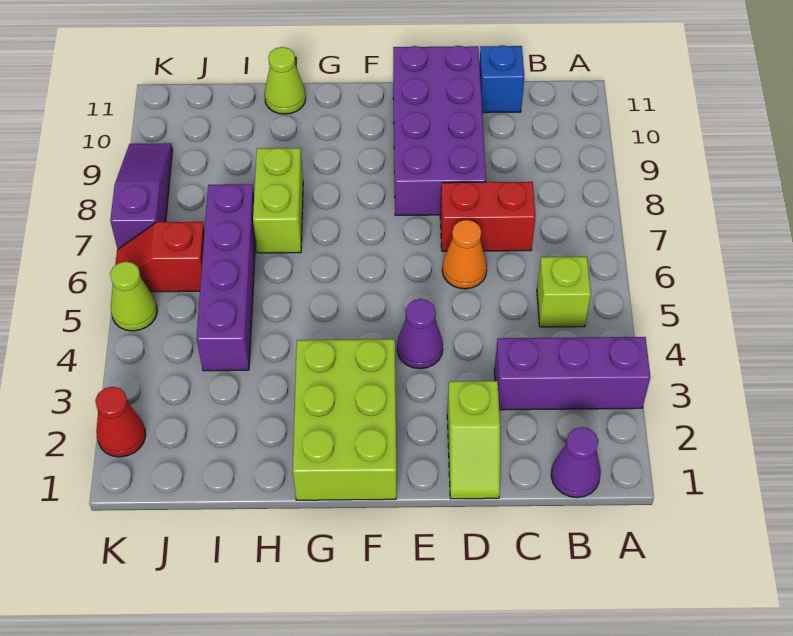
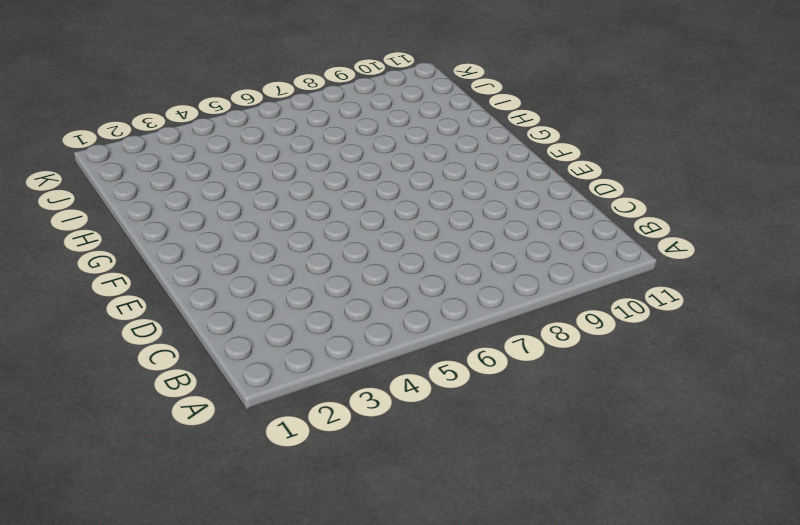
none -> purple brick A3:C3 level 1
none -> purple cone B1 level 1
none -> lime brick B5 level 1

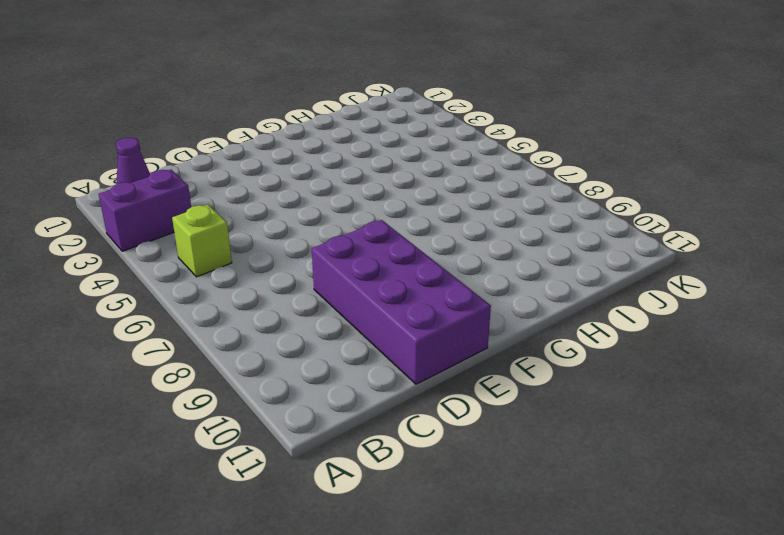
purple brick A3:B3 level 1 -> purple brick A3:C3 level 1
none -> red brick C7:D7 level 1
none -> blue brick C11 level 1
none -> lime slope D1:D2 level 1 top 2

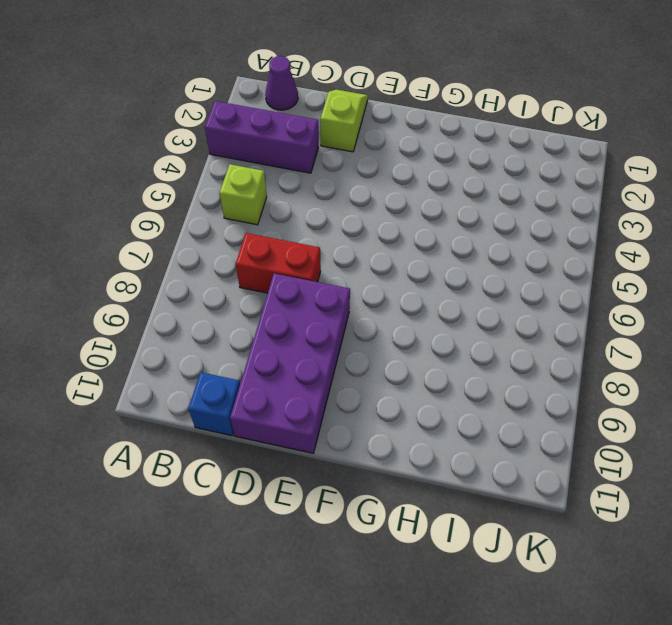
none -> orange cone D6 level 1
none -> purple cone E4 level 1
none -> lime brick F1:G3 level 1

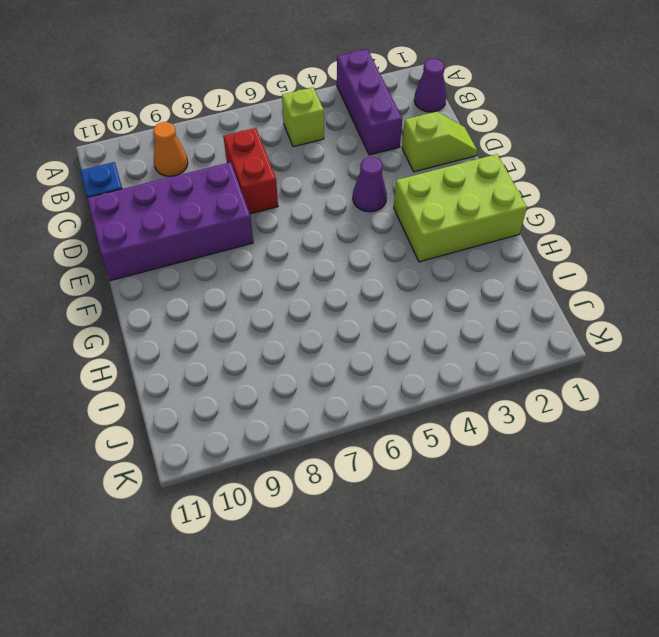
orange cone B9 level 1 -> orange cone D6 level 1
none -> lime brick H7:H8 level 1
none -> lime cone H11 level 1
none -> purple brick I4:I7 level 1

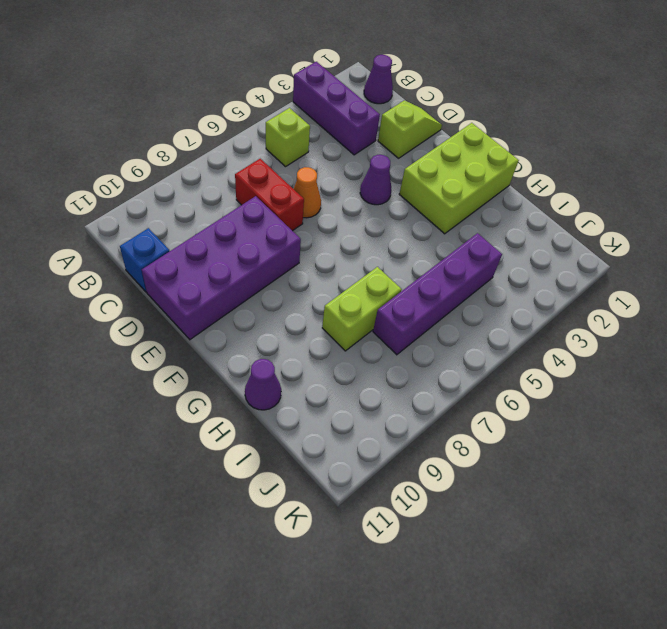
purple cone H11 level 1 -> lime cone H11 level 1
none -> red slope J6:K6 level 1 top J
none -> red cone K2 level 1
none -> lime cone K5 level 1

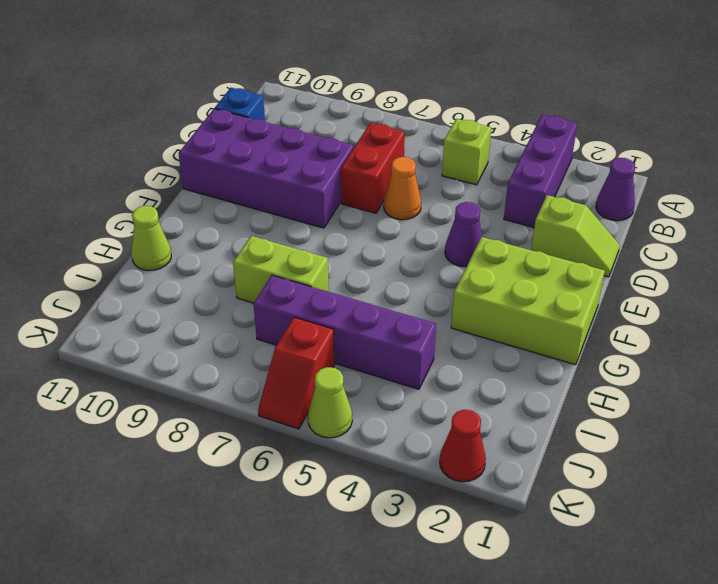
none -> purple slope K7:K9 level 1 top 7

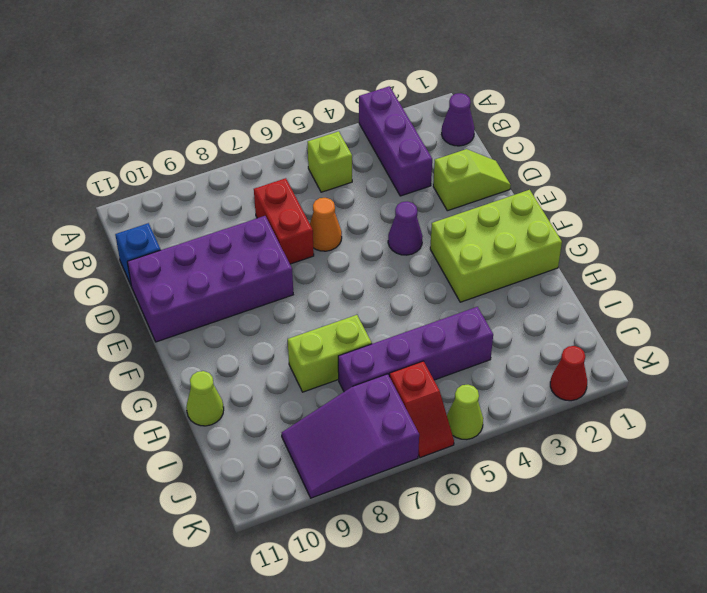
purple slope J7:K9 level 1 top 7 -> purple slope K7:K9 level 1 top 7

